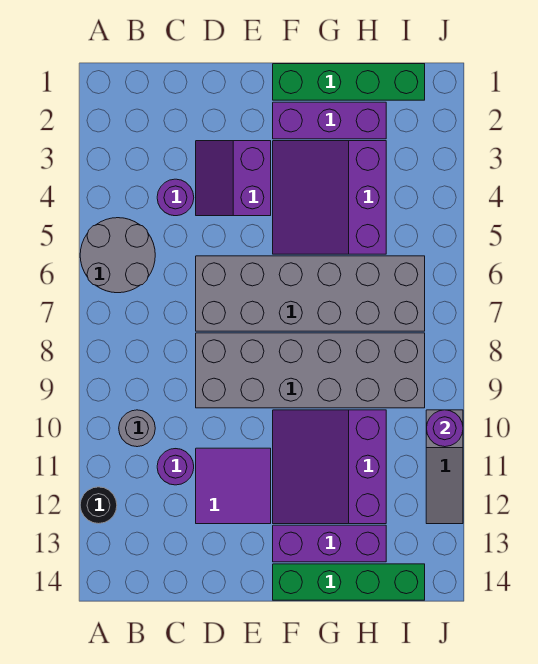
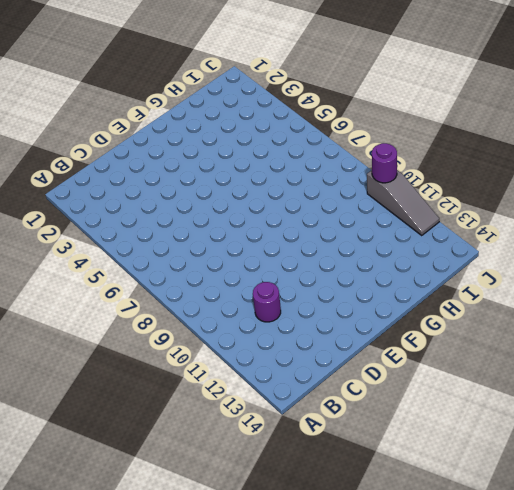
none -> grey round brick A5:B6 level 1
none -> black round brick A12 level 1
none -> grey round brick B10 level 1

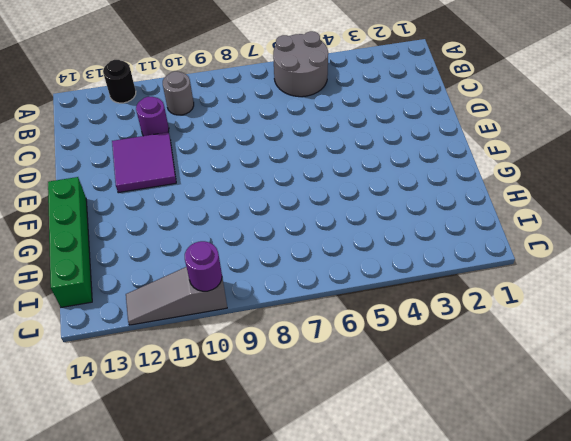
none -> purple round brick C4 level 1
none -> purple slope D3:E4 level 1 top E
none -> grey brick D6:I7 level 1

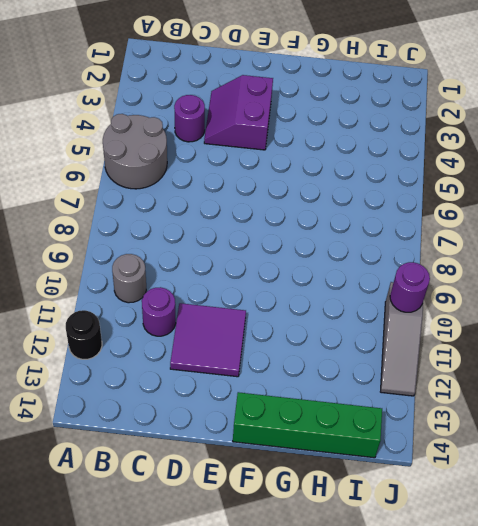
none -> grey brick D6:I7 level 1
none -> grey brick D8:I9 level 1
none -> green brick F1:I1 level 1

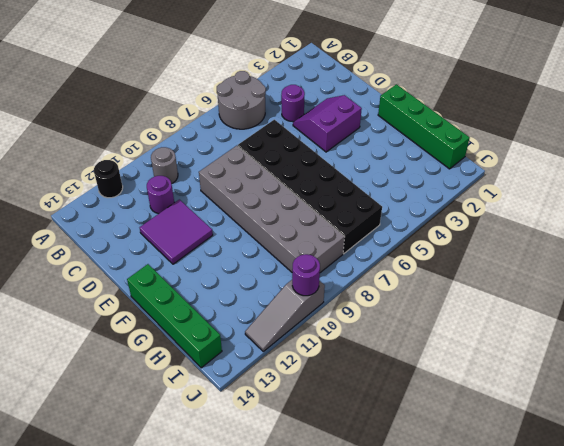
black brick D6:I7 level 1 -> grey brick D6:I7 level 1
none -> purple brick F2:H2 level 1
none -> purple slope F3:H5 level 1 top H
none -> purple slope F10:H12 level 1 top H

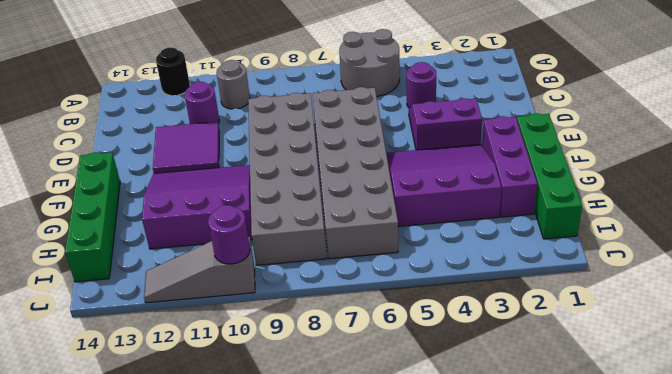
none -> purple brick F13:H13 level 1

